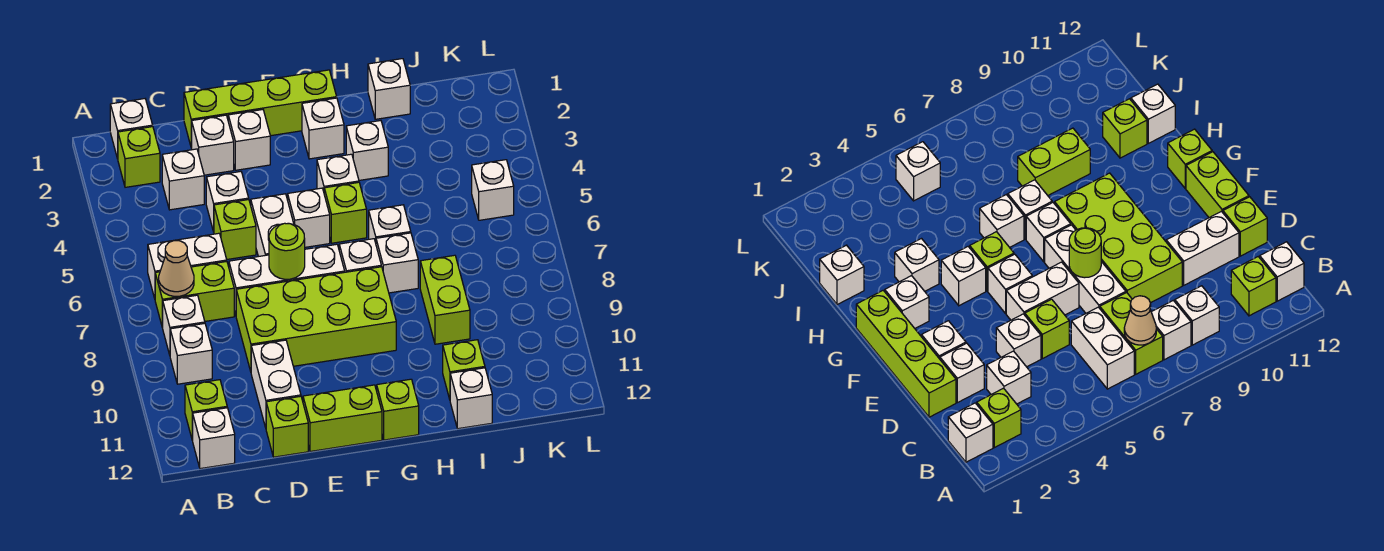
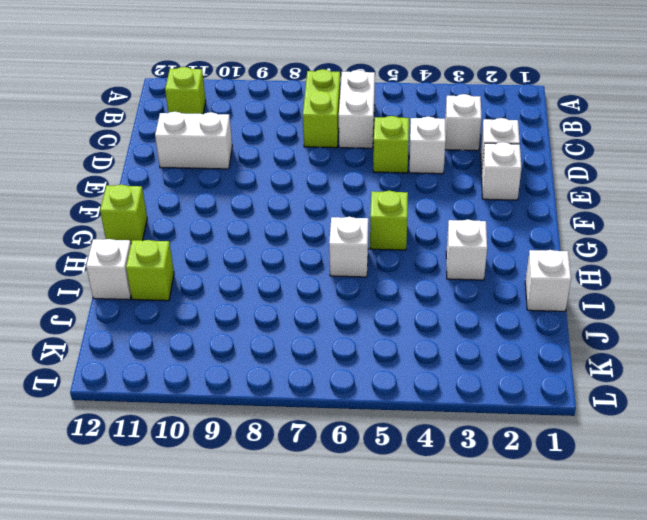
none -> white brick B1 level 1
none -> lime brick B2 level 1
none -> white brick B8 level 1
none -> white brick B9 level 1

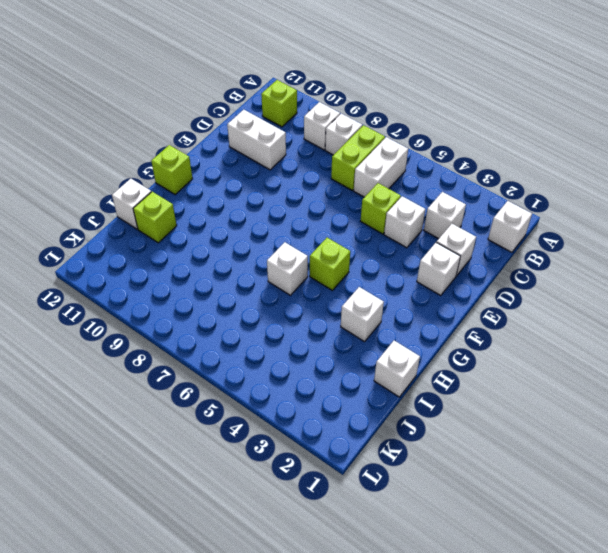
none -> lime brick B2 level 1
none -> white brick B12 level 1
none -> lime brick D1:G1 level 1
none -> white brick D7:F7 level 1

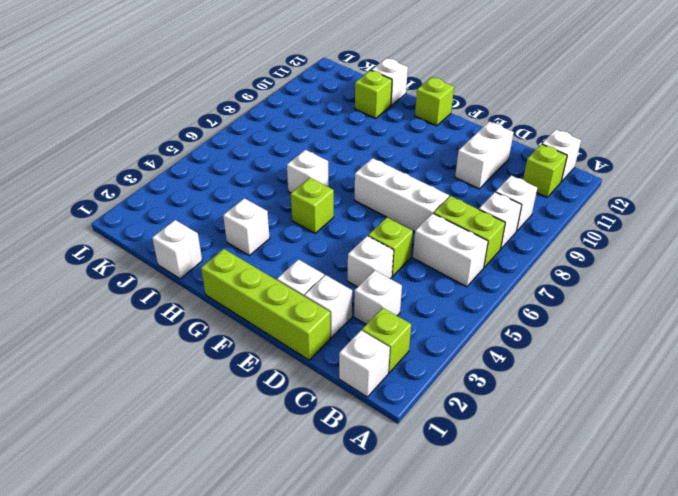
none -> lime brick D8:G9 level 1
none -> lime brick D12 level 1
none -> white brick E5:E6 level 1
none -> lime brick E12:F12 level 1

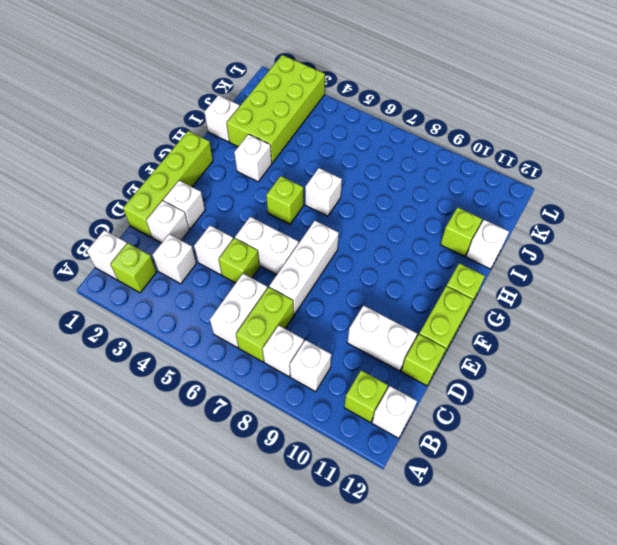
lime brick I2:L3 level 1 -> lime brick D8:G9 level 1
none -> white brick F5 level 1
none -> white brick G2 level 1
none -> white brick G4 level 1
none -> white brick G7 level 1

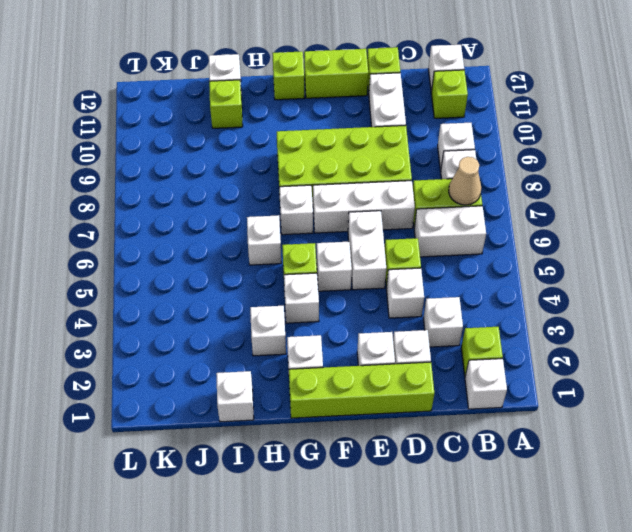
none -> white brick H7 level 1
none -> lime brick I8:I9 level 1
none -> white brick K5 level 1
none -> lime round brick E7 level 2

